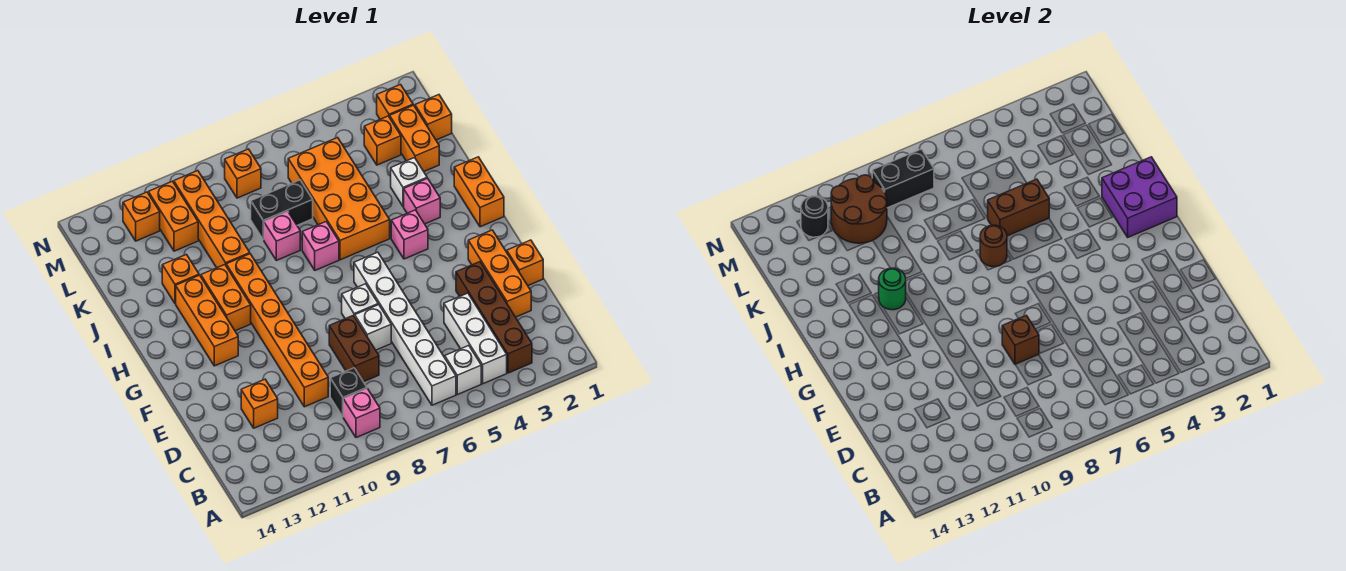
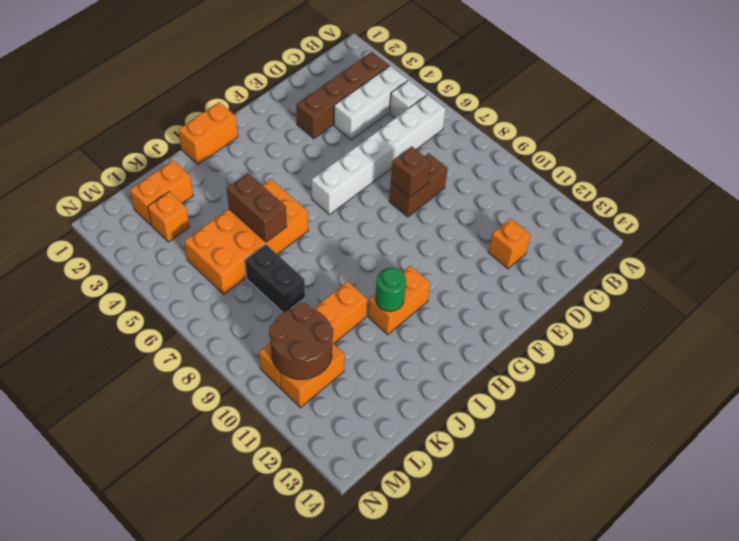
none -> pink brick B9 level 1
none -> black brick C9 level 1
none -> orange brick D2:F2 level 1
none -> orange brick D10:I10 level 1

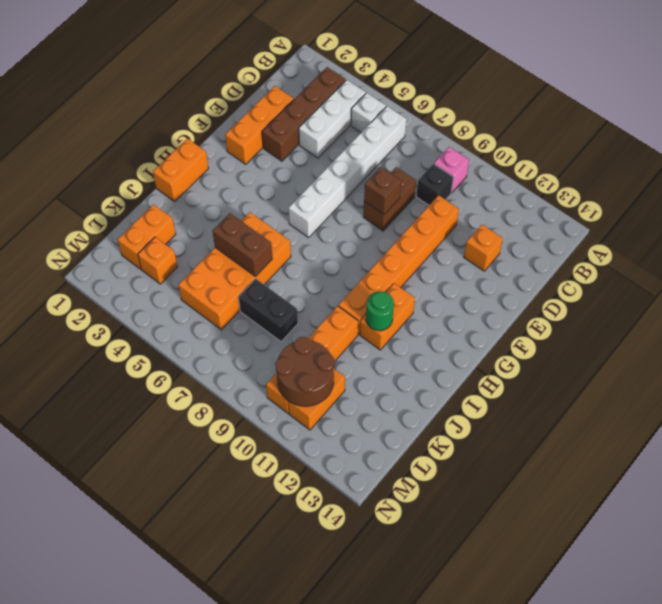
none -> orange brick E1 level 1
none -> white brick E7 level 1
none -> white brick F7 level 1
none -> orange brick G12:I12 level 1

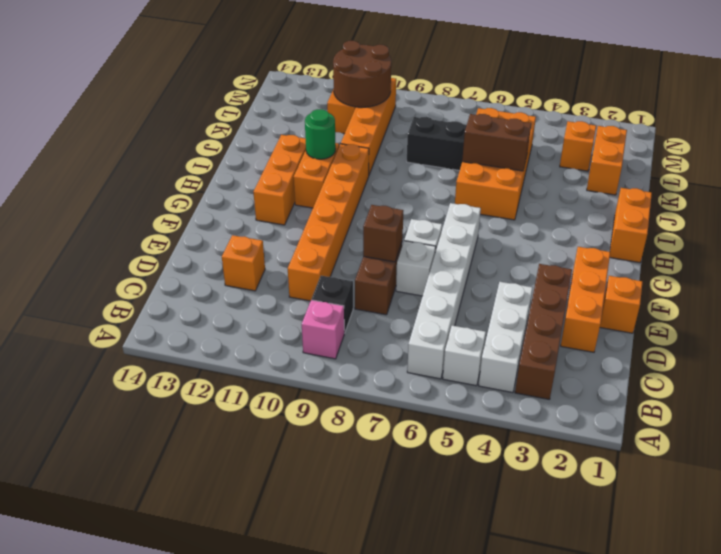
none -> pink brick H4 level 1
none -> pink brick I3 level 1
none -> pink brick I7 level 1
none -> white brick J3 level 1

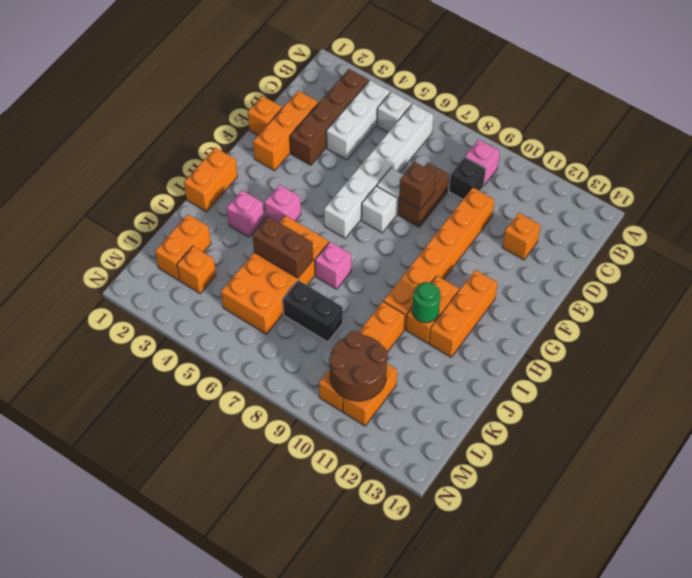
none -> white brick J3 level 1
none -> pink brick J8 level 1
none -> orange brick J12 level 1
none -> orange brick L1 level 1

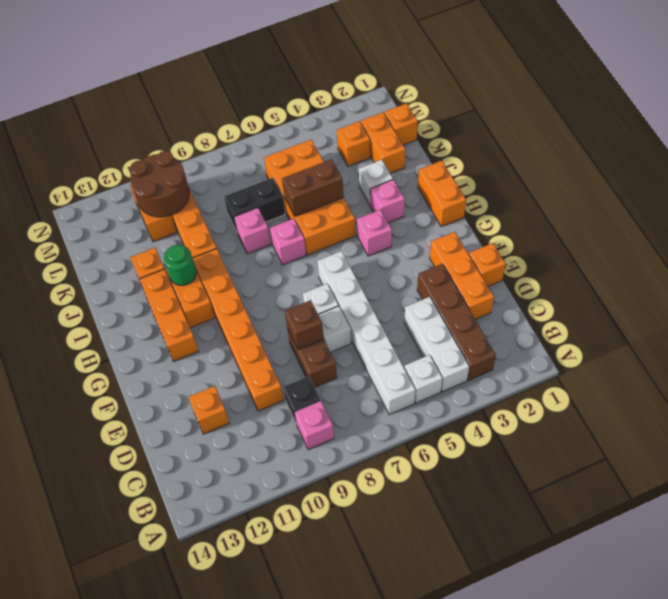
none -> orange brick M2 level 1
none -> orange brick M8 level 1
none -> orange brick M12 level 1
none -> purple brick H1:I2 level 2

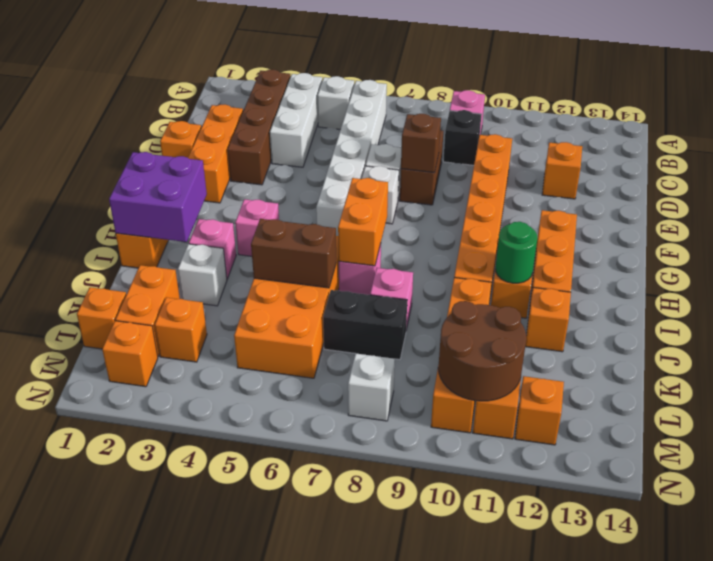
orange brick H7:I7 level 2 -> brown round brick I7 level 2
white brick M8 level 1 -> orange brick M8 level 1
none -> black brick M8:M9 level 2
none -> black round brick M12 level 2

